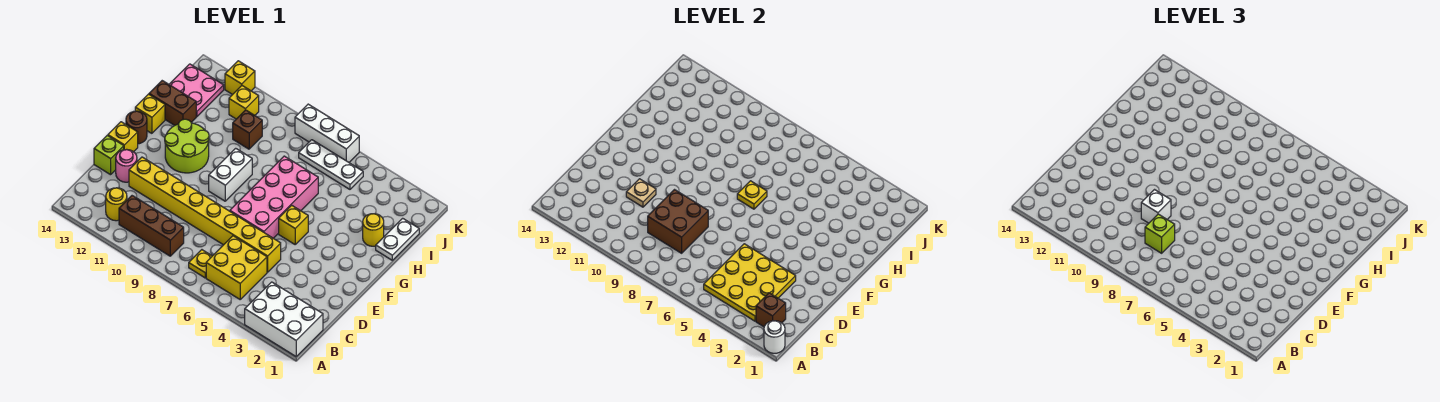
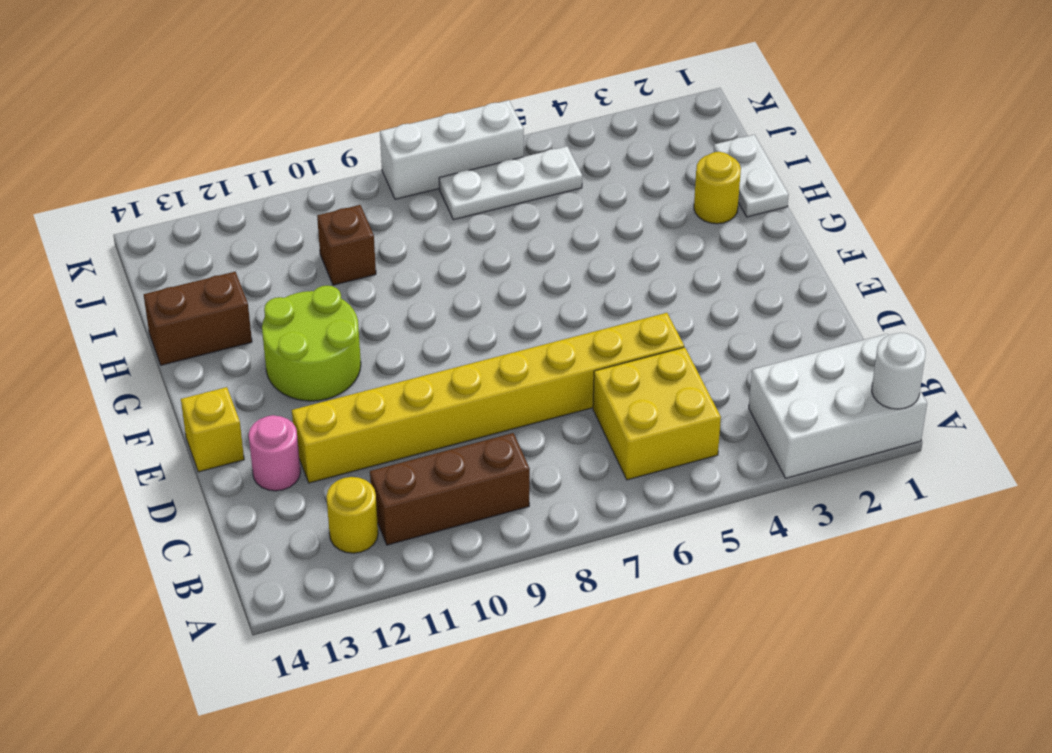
none -> yellow plate B7 level 1
none -> lime brick D14 level 1
none -> pink brick E6:H7 level 1
none -> yellow brick F5 level 1

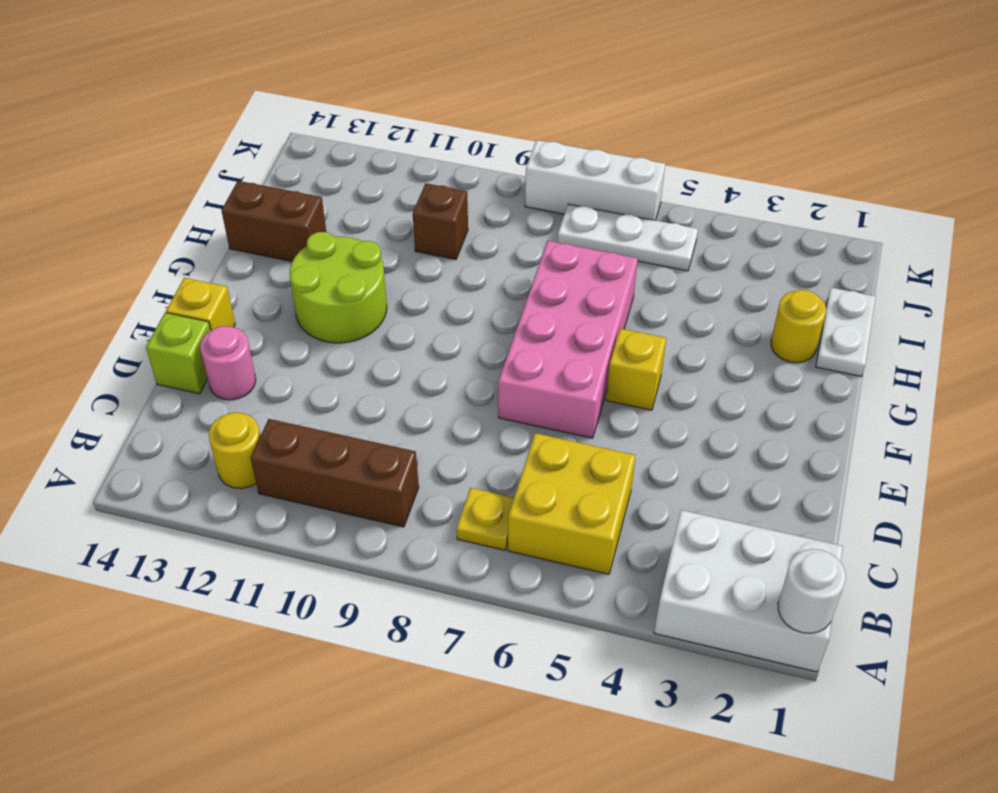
none -> yellow brick D5:D12 level 1
none -> white brick F9:G9 level 1
none -> brown round brick F14 level 1
none -> yellow brick G14 level 1

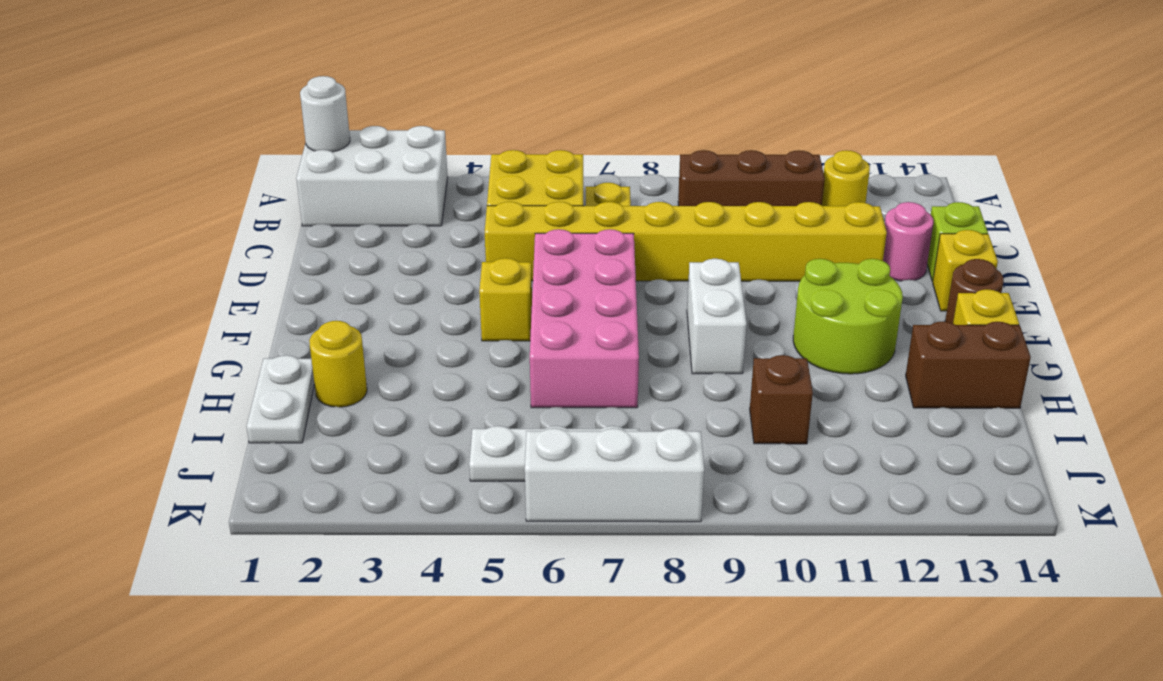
none -> pink plate I13:J14 level 1
none -> yellow brick J11 level 1
none -> yellow brick K12 level 1
none -> brown brick B2 level 2

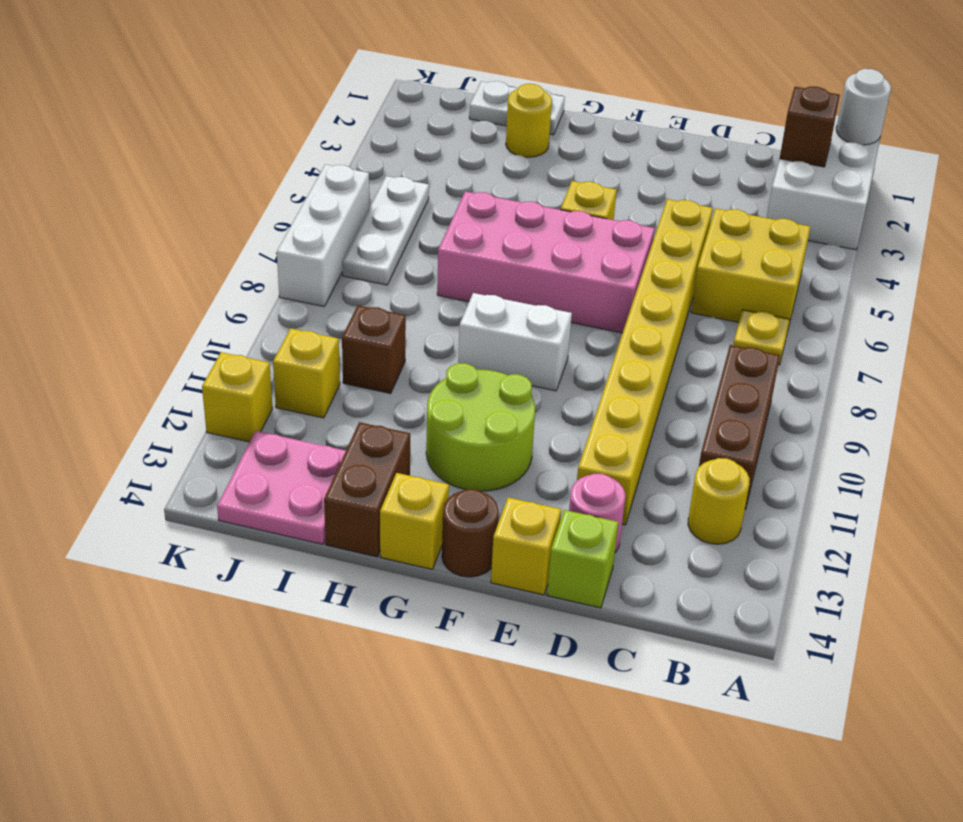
none -> yellow plate B3:D5 level 2
none -> brown brick C8:D9 level 2
none -> tan plate D11 level 2
none -> yellow plate G7 level 2

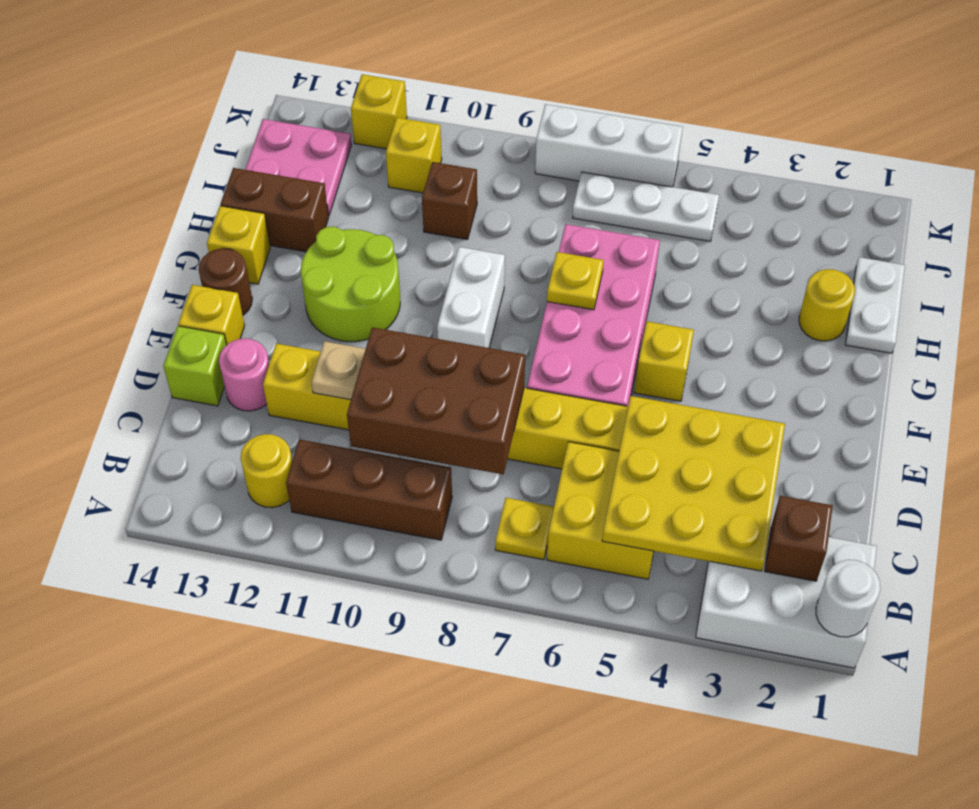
brown brick C8:D10 level 2 -> brown brick C8:D9 level 2
none -> lime brick C8 level 3
none -> white brick D9 level 3

